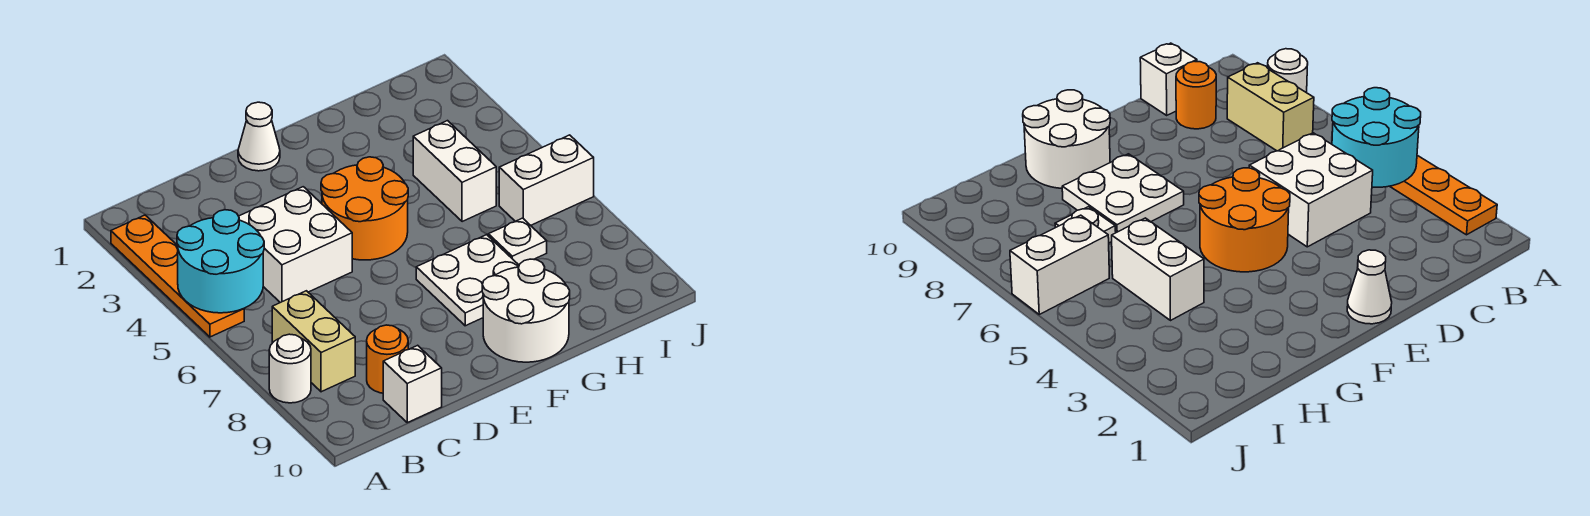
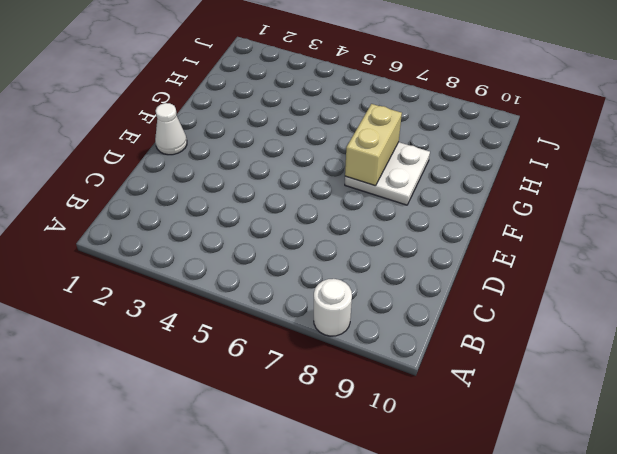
tan brick F7:G7 level 2 -> tan brick B7:B8 level 1
none -> orange plate A2:A5 level 1
none -> white brick C4:D5 level 1
none -> orange round brick C9 level 1

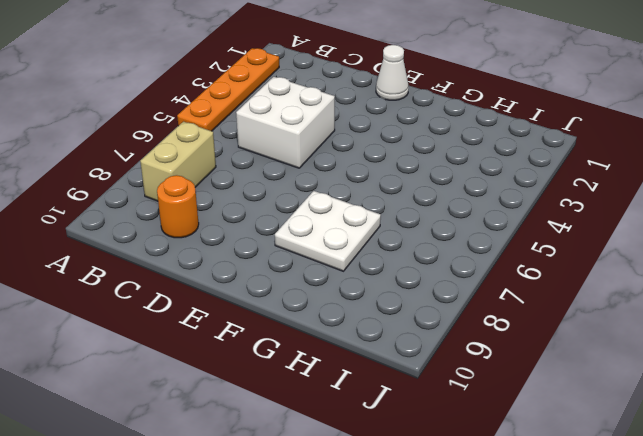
none -> white round brick A8 level 1
none -> white brick C10 level 1
none -> orange round brick E4:F5 level 1

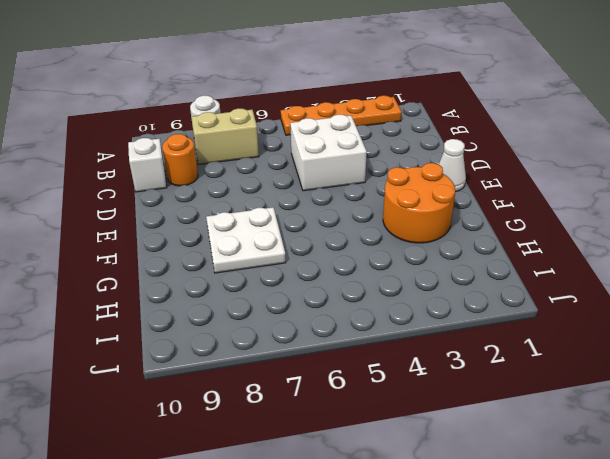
orange round brick F2:G3 level 1 -> orange round brick E4:F5 level 1
none -> white round brick F9:G10 level 1
none -> white brick H4:H5 level 1
none -> white plate H7 level 1

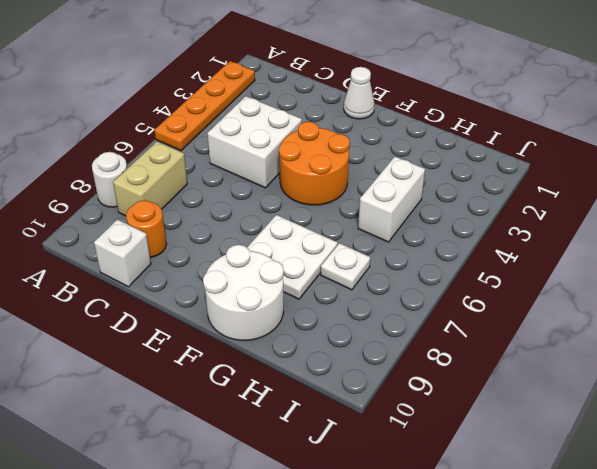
none -> white brick I6:J6 level 1
none -> cyan round brick A4:B5 level 2

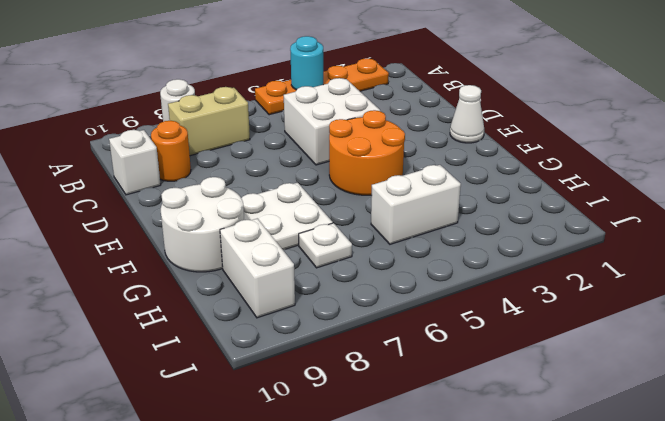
cyan round brick A4 level 2 -> cyan round brick A4:B5 level 2
white brick H9:I9 level 1 -> white brick I6:J6 level 1

